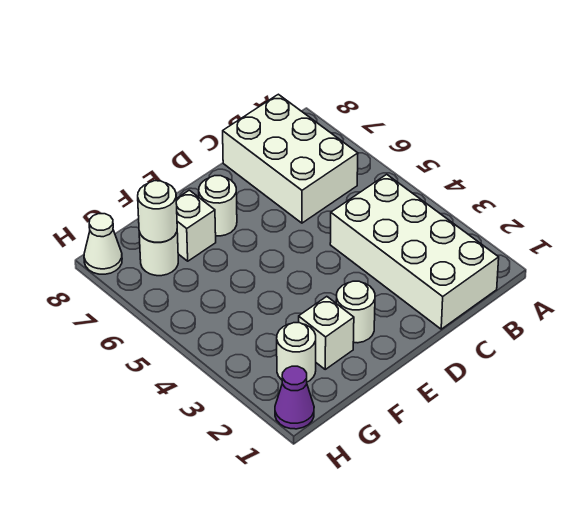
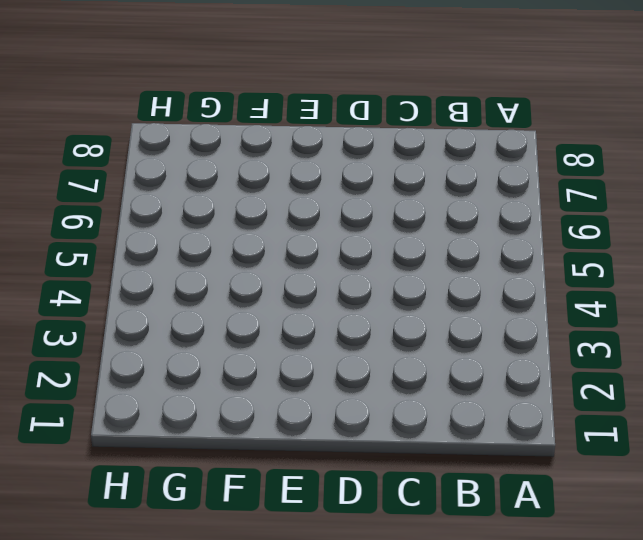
none -> white brick B1:C4 level 1
none -> white brick B6:C8 level 1

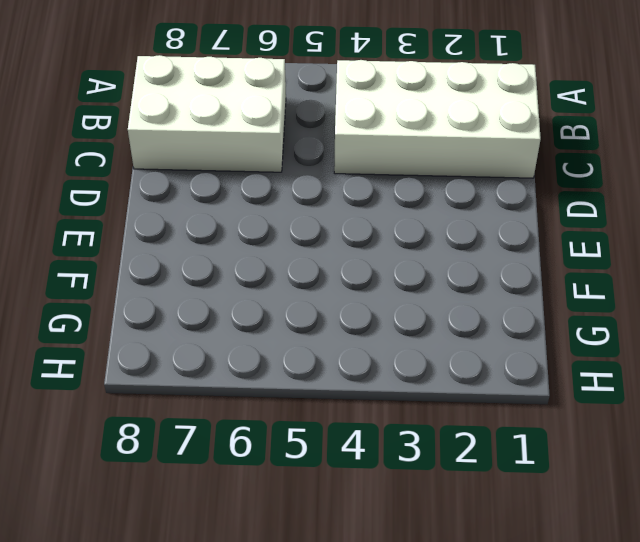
none -> white round brick E2 level 1
none -> white round brick E7 level 1

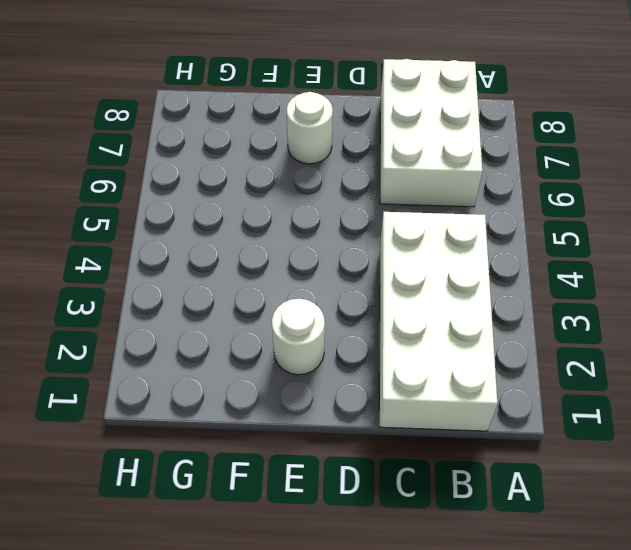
none -> white brick F2 level 1
none -> white brick F7 level 1

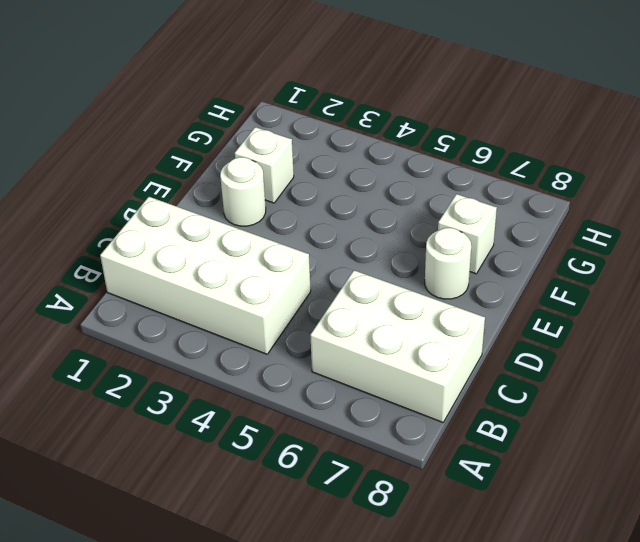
none -> white round brick G2 level 1
none -> white round brick G7 level 1

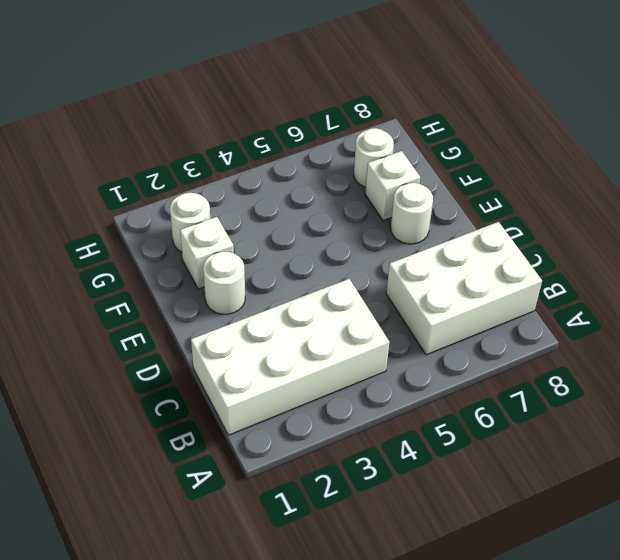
none -> purple cone H1 level 1
none -> white cone H8 level 1

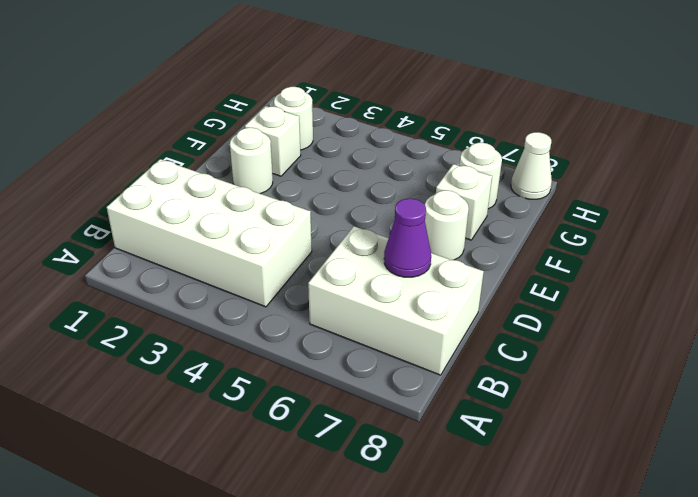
purple cone C7 level 2 -> purple cone H1 level 1
none -> white round brick G7 level 2

